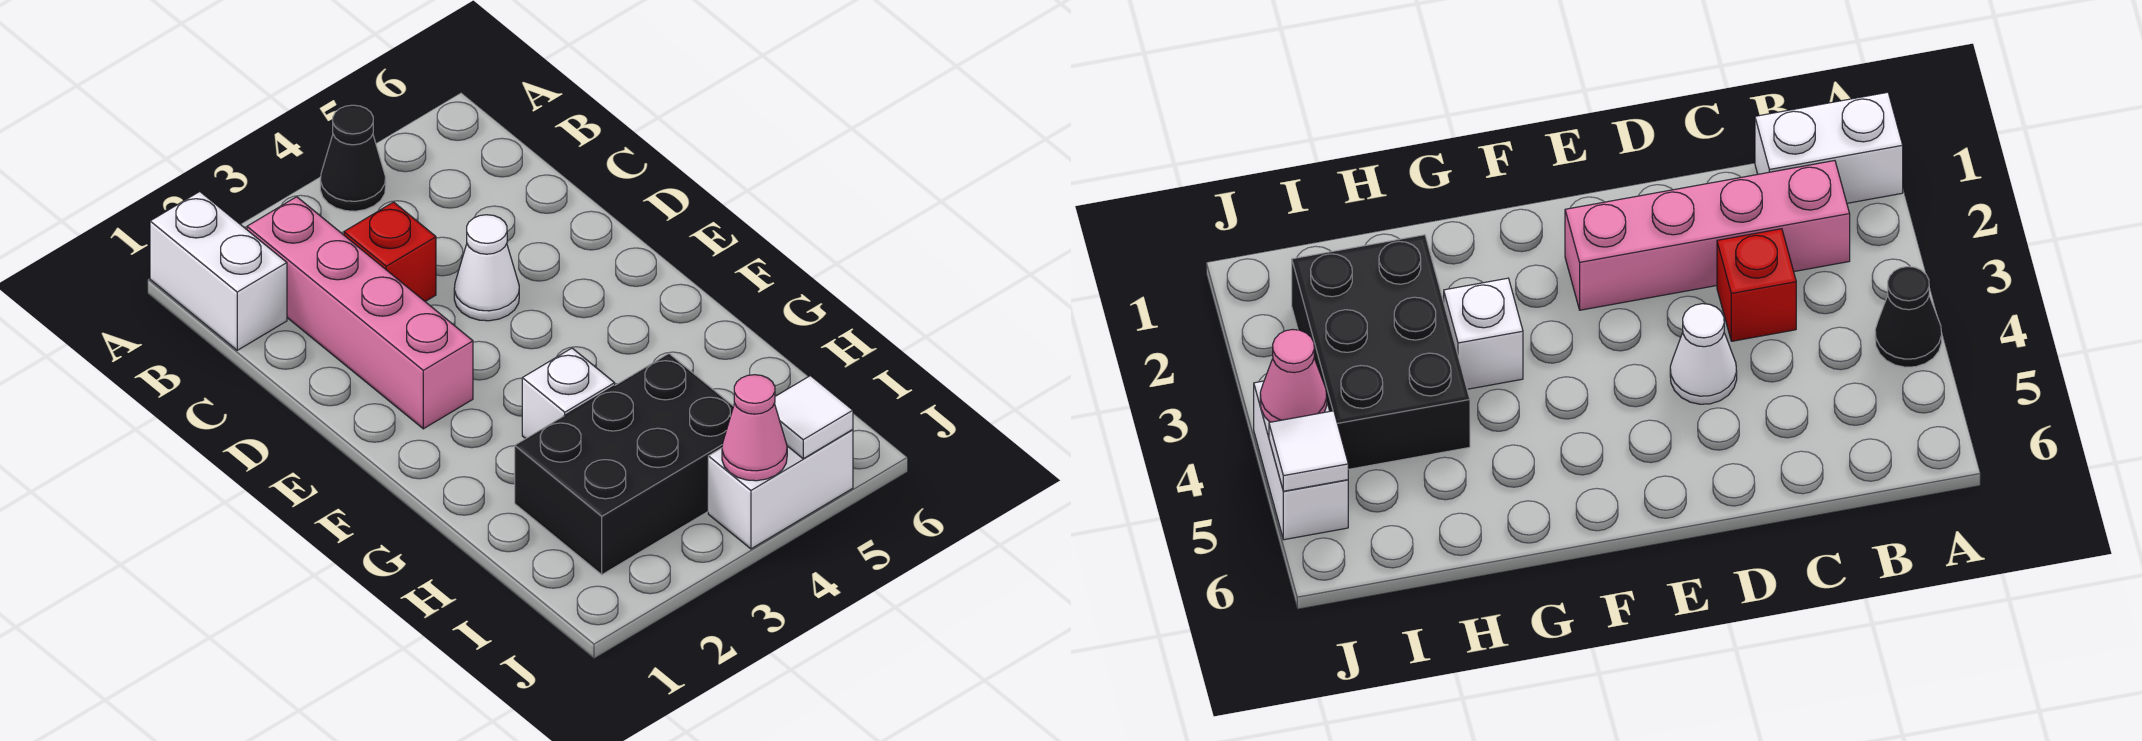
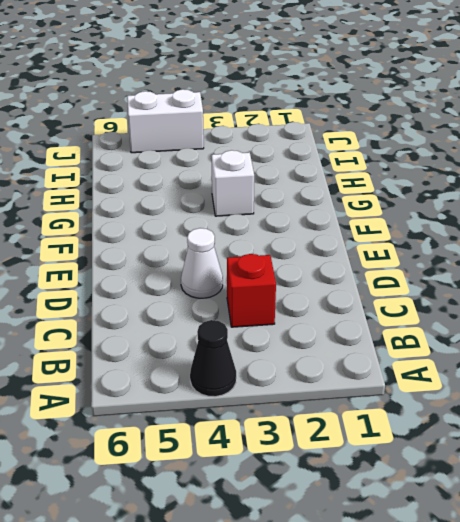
none -> white brick A1:B1 level 1
none -> pink brick B2:E2 level 1

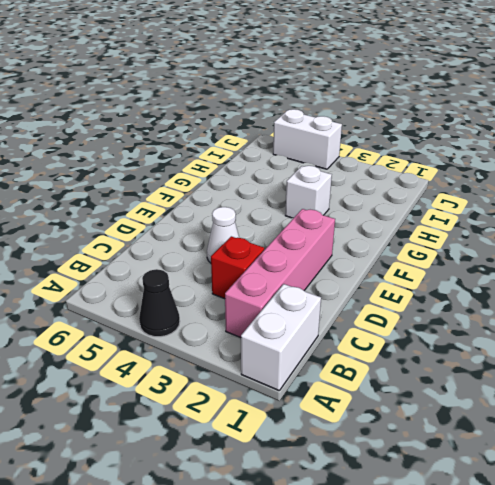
none -> black brick H2:I4 level 1
none -> pink cone J4 level 2

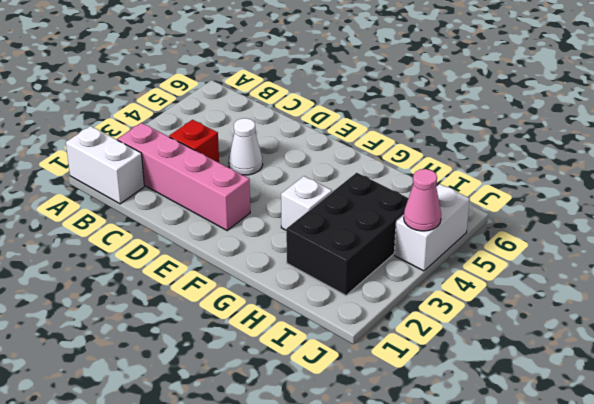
none -> black cone A4 level 1
none -> white tile J5 level 2

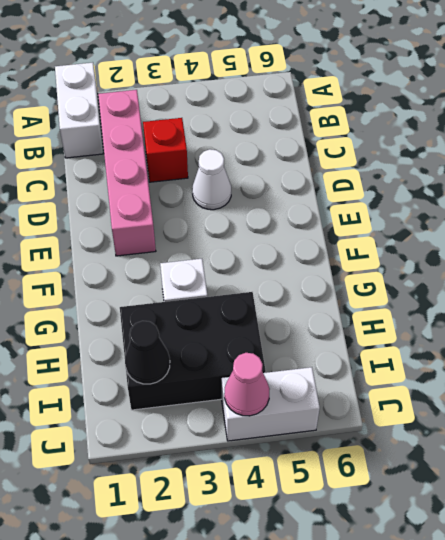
black cone I2 level 2 -> black cone A4 level 1
none -> white tile J5 level 2

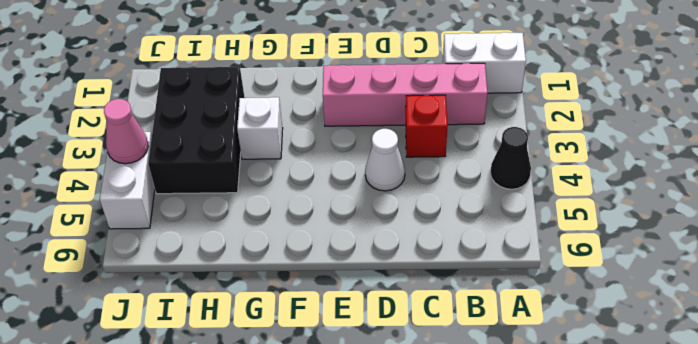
none -> white tile J5 level 2

